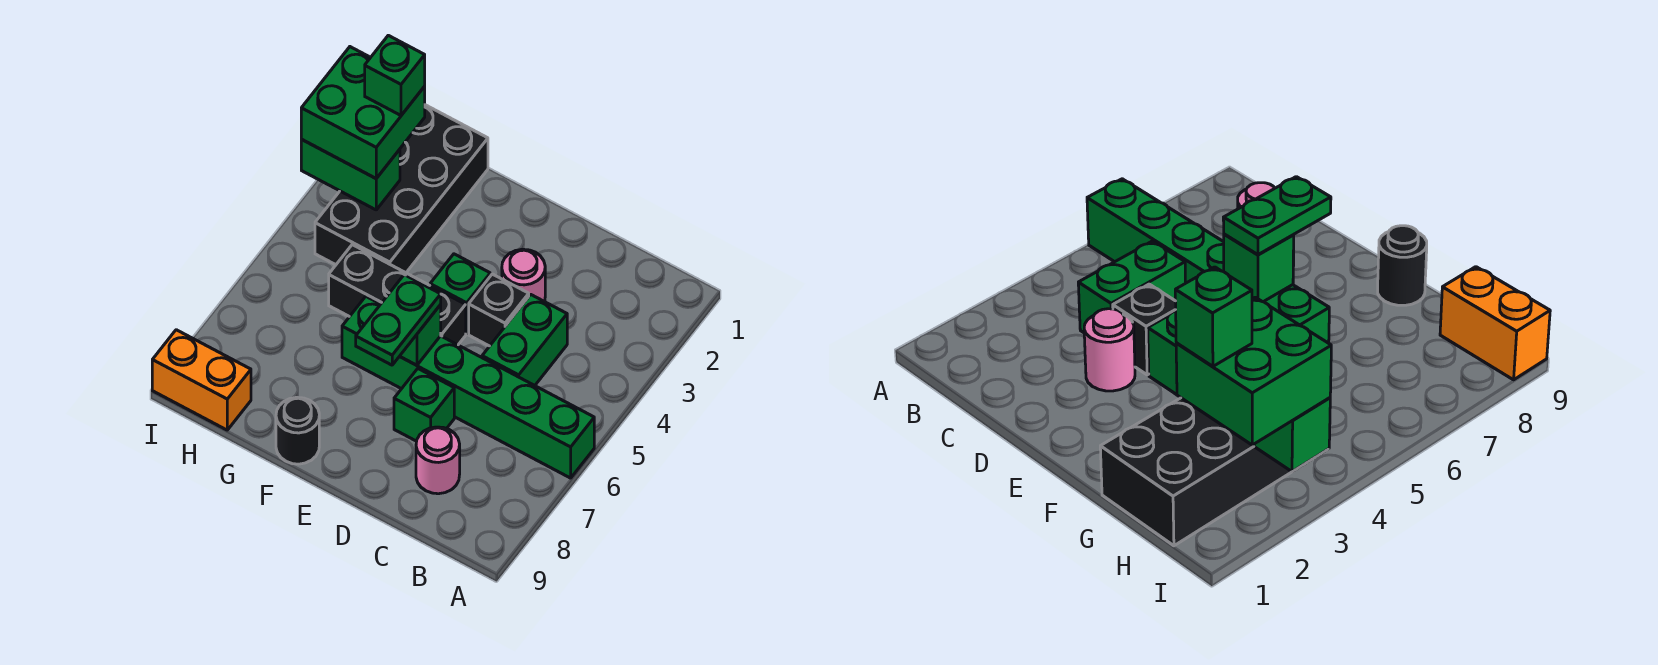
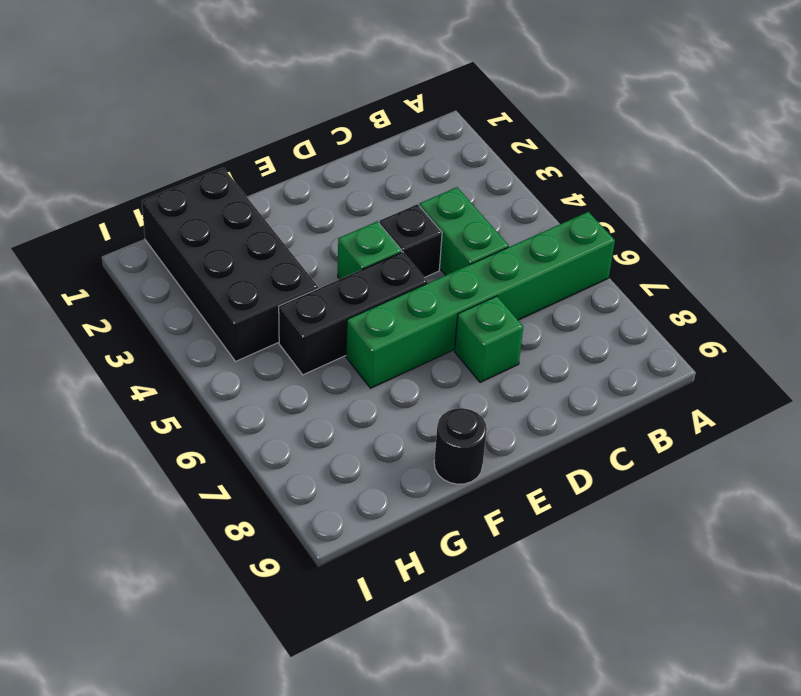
none -> pink round brick C8 level 1
none -> pink round brick D3 level 1
none -> orange brick H9:I9 level 1

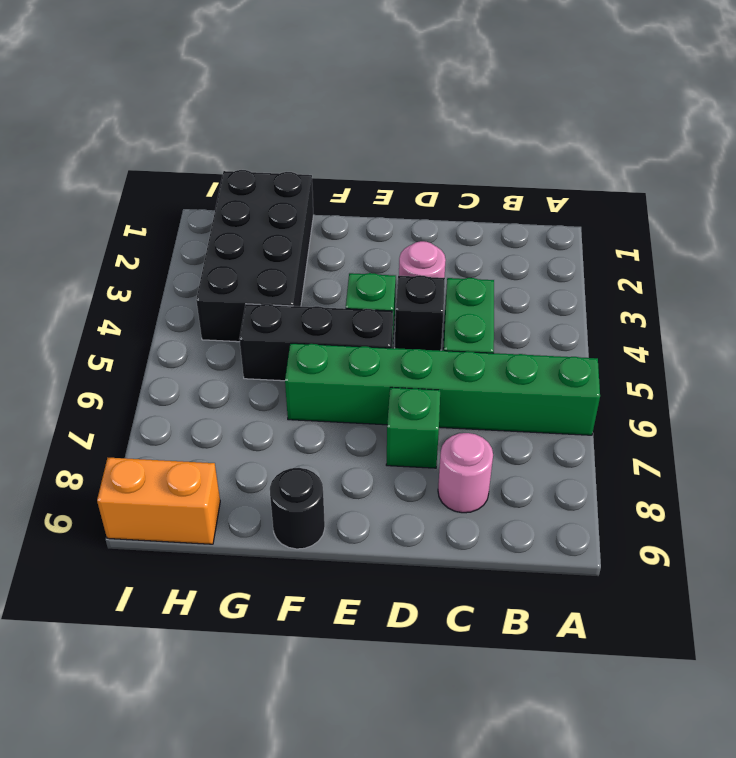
none -> green brick E6 level 2
none -> green brick H3:I3 level 2
none -> green plate E6:E7 level 3

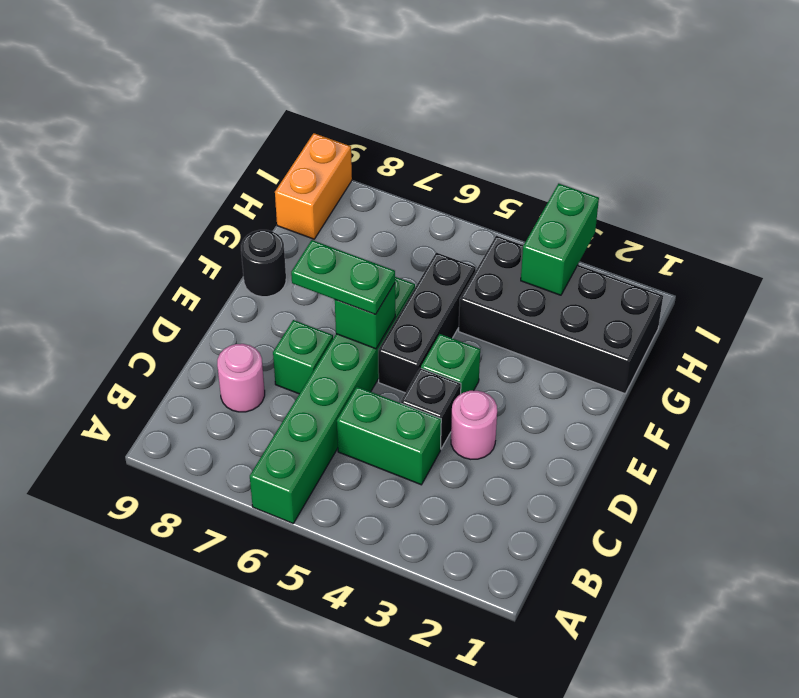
none -> green brick H2:I3 level 3
none -> green brick H2 level 4

